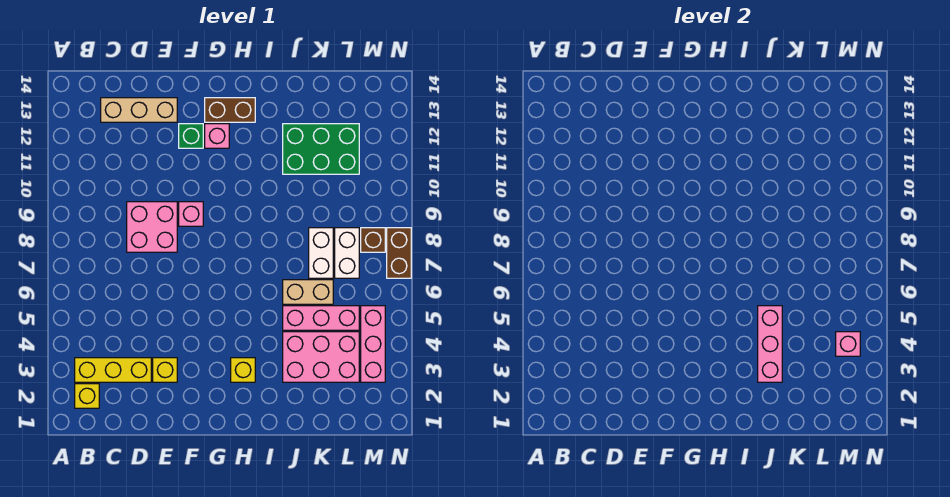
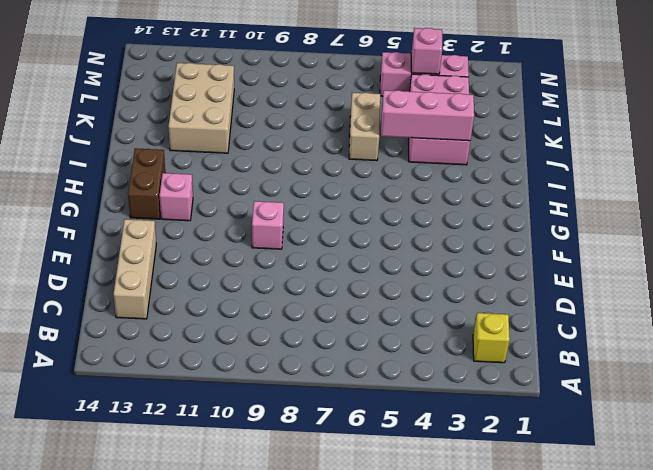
tan brick J11:L12 level 1 -> green brick J11:L12 level 1
none -> yellow brick B3:D3 level 1
none -> pink brick D8:E9 level 1
none -> yellow brick E3 level 1

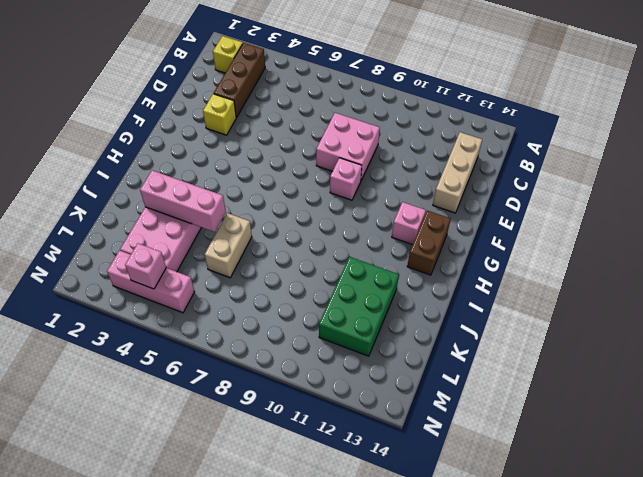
brown brick B3:D3 level 1 -> yellow brick B3:D3 level 1
none -> green brick F12 level 1
none -> yellow brick H3 level 1
none -> pink brick J5:L5 level 1

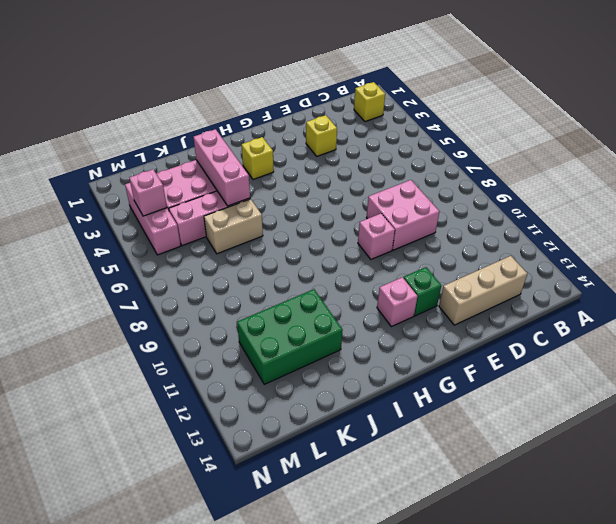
none -> yellow brick B3:D3 level 1
none -> brown brick G13:H13 level 1
none -> white brick K7:K8 level 1

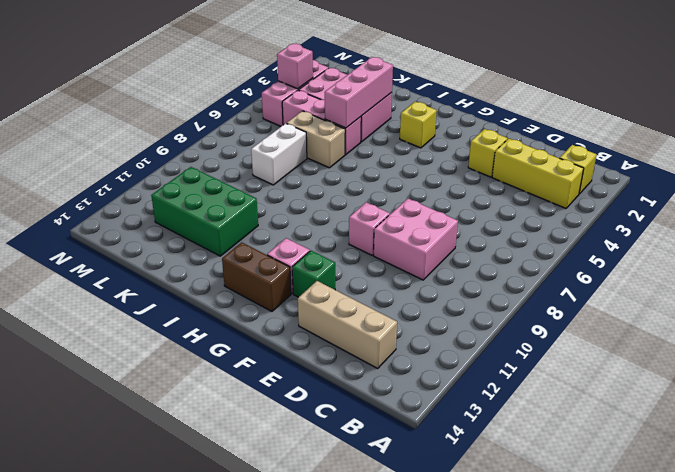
none -> white brick L7:L8 level 1
none -> brown brick M8 level 1
none -> brown brick N7:N8 level 1

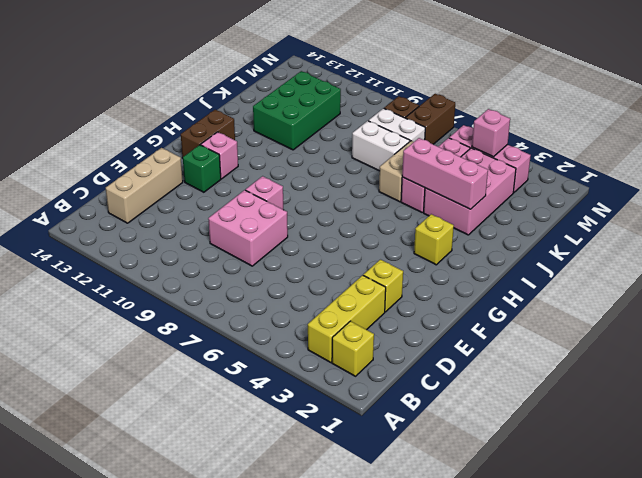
brown brick M7:N7 level 1 -> brown brick N7:N8 level 1

